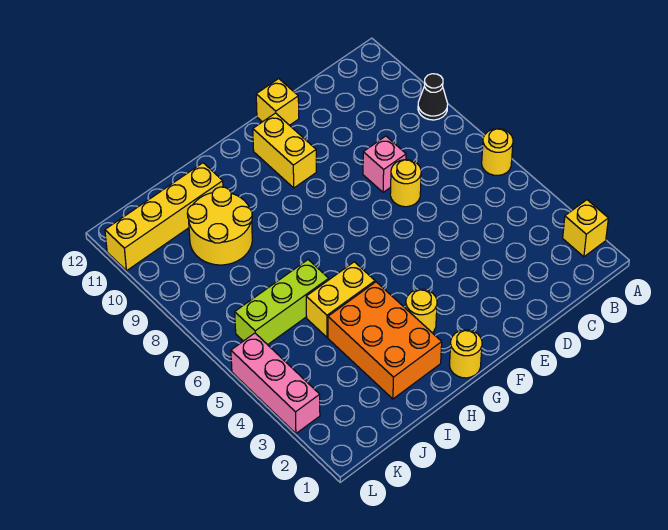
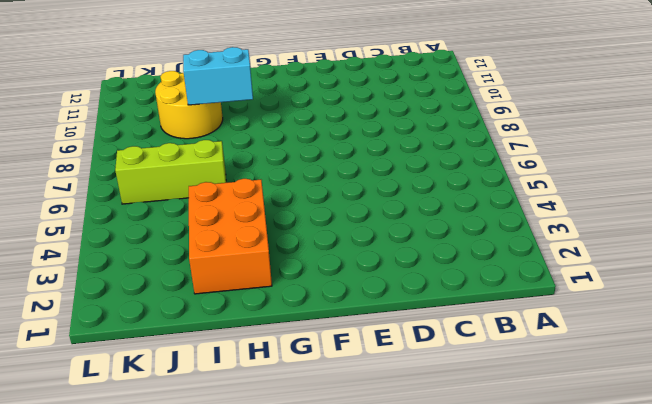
cyan brick H9:I9 level 2 -> none
none -> yellow brick A2 level 1
none -> yellow round brick A6 level 1
none -> black cone A9 level 1

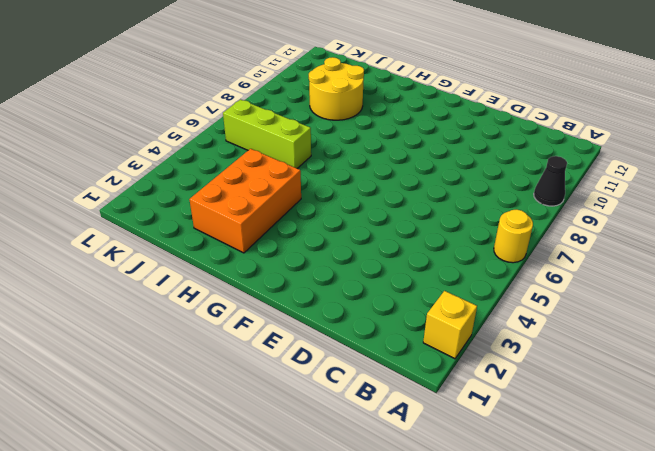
none -> yellow round brick D7 level 1
none -> pink brick D8 level 1
none -> yellow brick E12 level 1

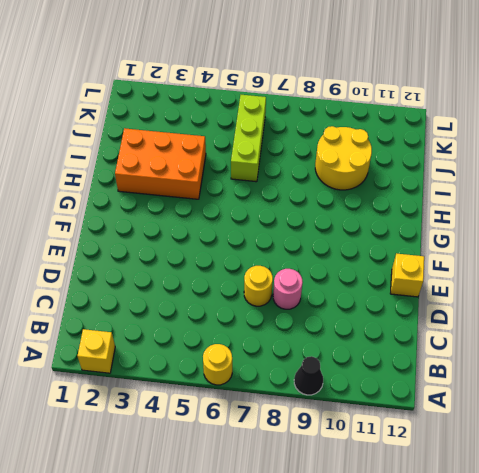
pink round brick D8 level 1 -> pink brick D8 level 1
none -> yellow brick F10:F11 level 1
none -> yellow round brick G1 level 1
none -> yellow round brick G3 level 1

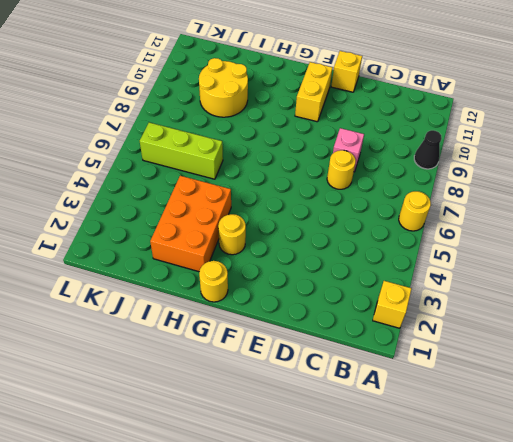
none -> yellow brick H5:I5 level 1
none -> yellow brick I11:L11 level 1
none -> pink brick L3:L5 level 1

